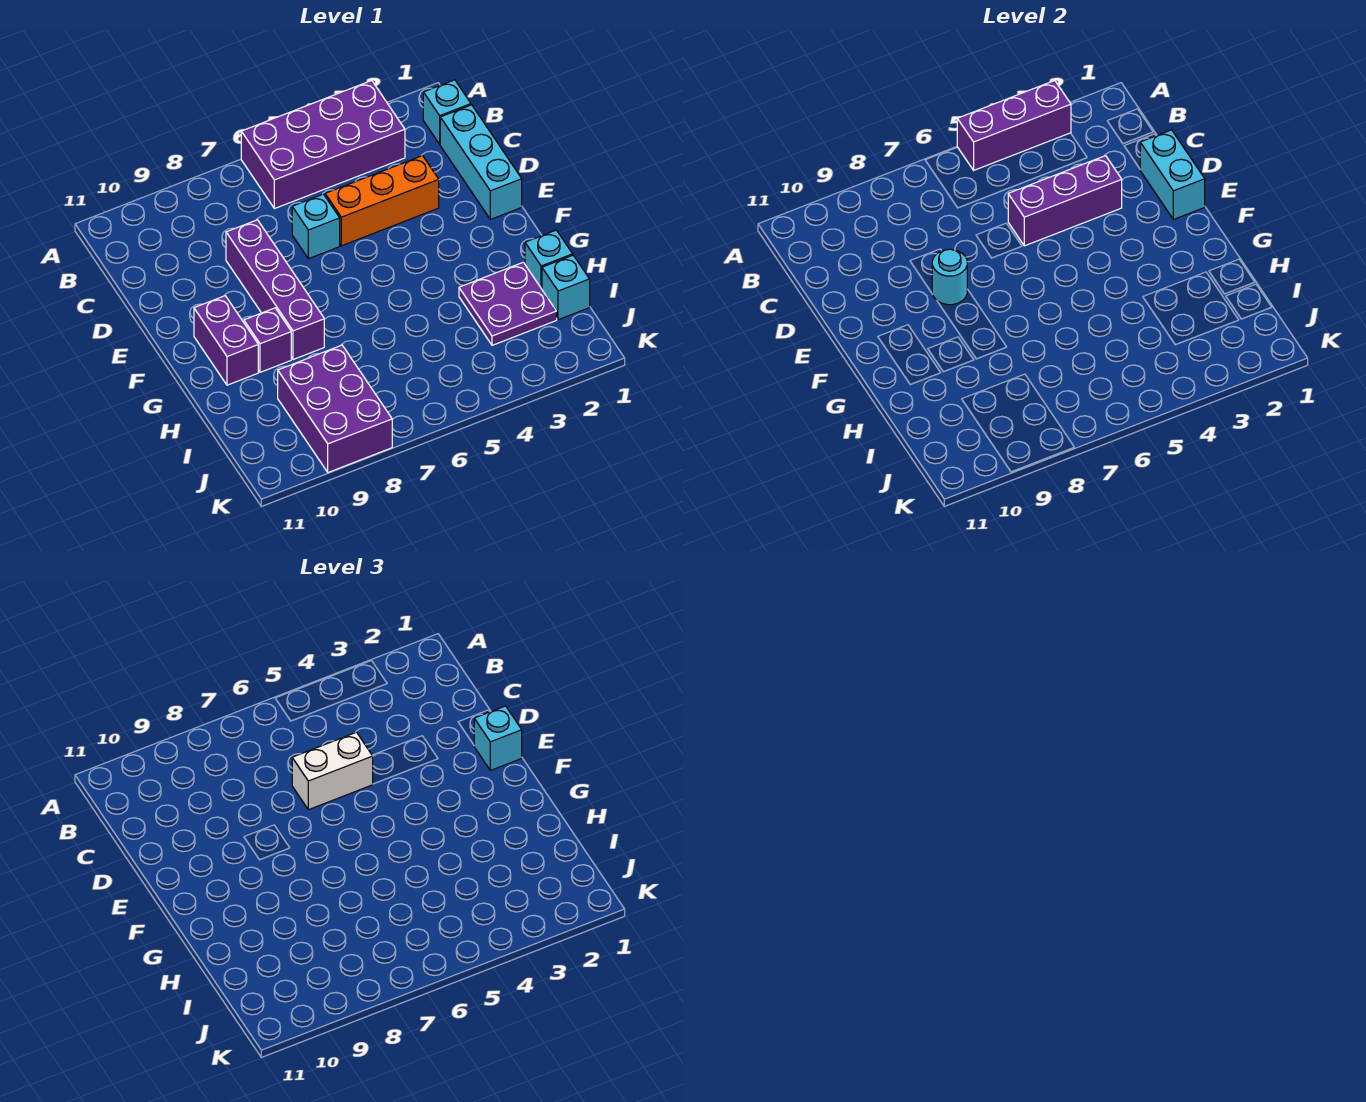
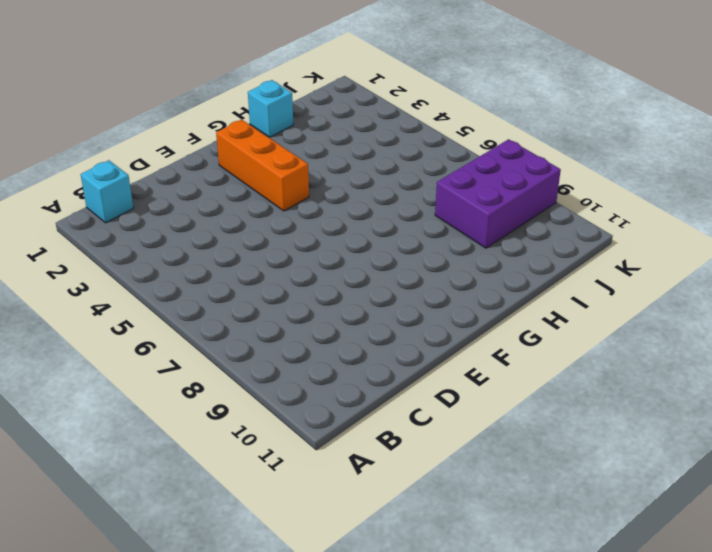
orange brick F2:F4 level 1 -> orange brick D3:D5 level 1
none -> purple brick A3:B6 level 1
none -> cyan brick C1:E1 level 1
none -> cyan brick D6 level 1

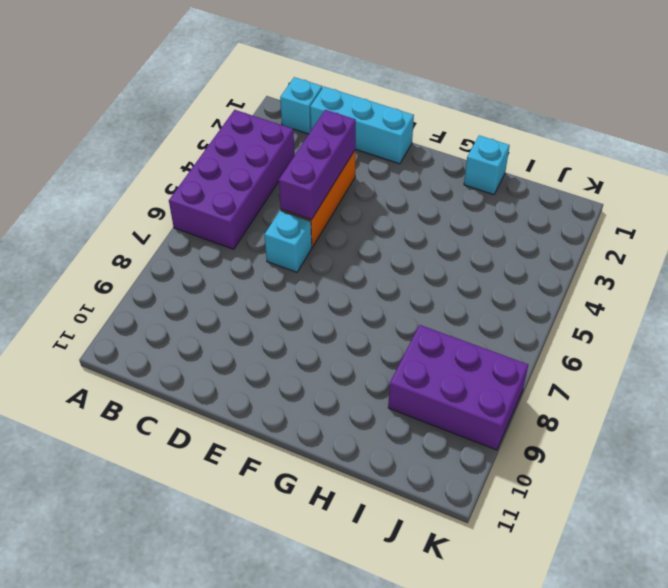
none -> purple brick D8:G8 level 1
none -> purple brick F10:G10 level 1
none -> purple brick G9 level 1

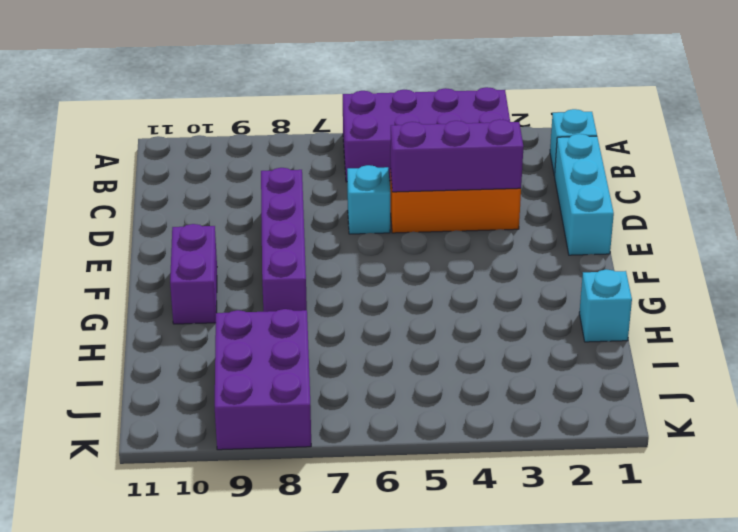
none -> purple brick G9 level 1
none -> purple plate H2:I3 level 1
none -> cyan brick I1 level 1

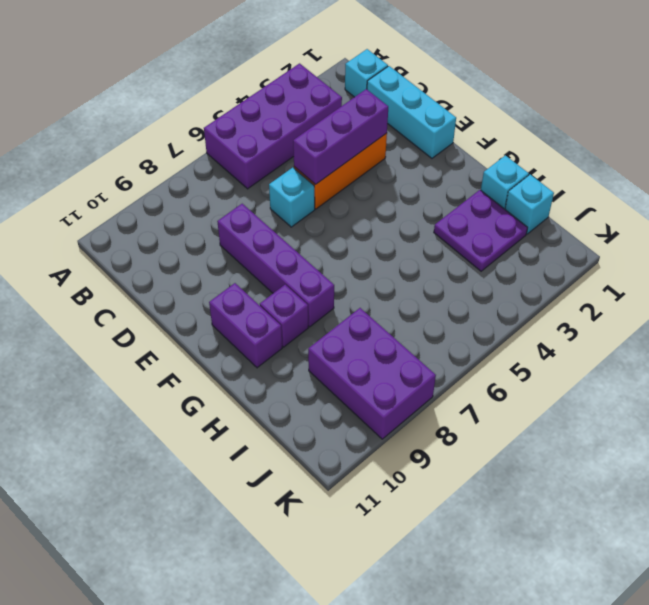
none -> purple brick A3:A5 level 2
none -> cyan brick D1:E1 level 2
none -> cyan round brick E8 level 2

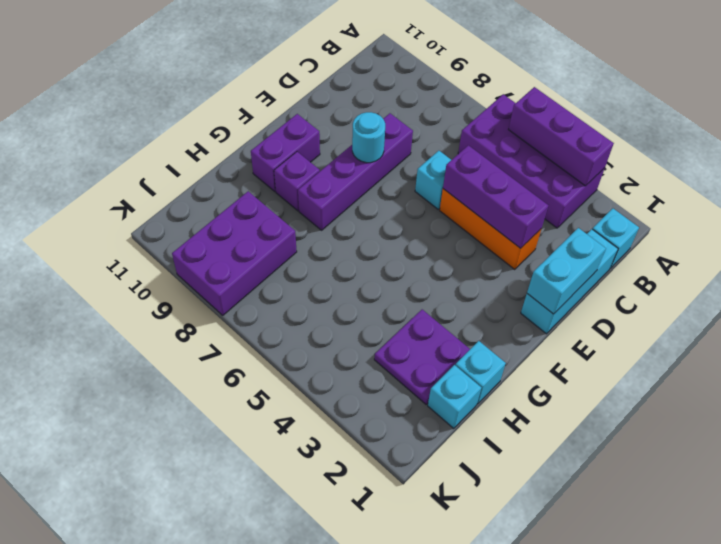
none -> white brick D5:D6 level 3
none -> cyan brick E1 level 3

